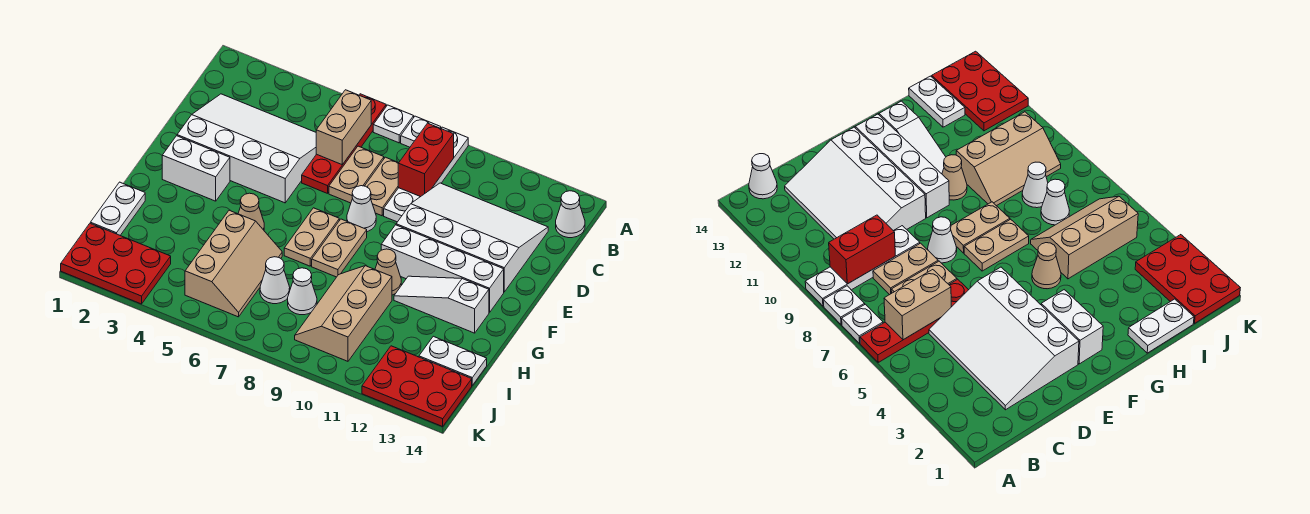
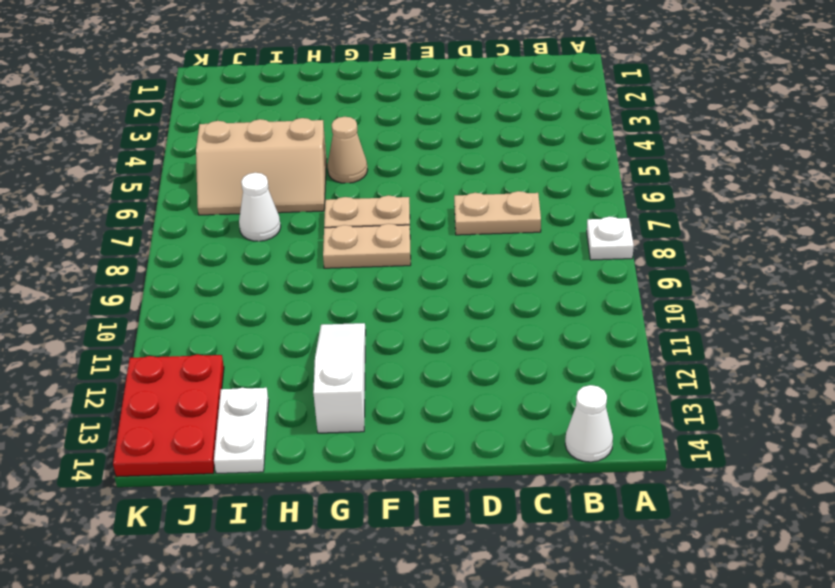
none -> red plate A6:D6 level 1
none -> white plate A7 level 1
none -> white plate A9:D9 level 1

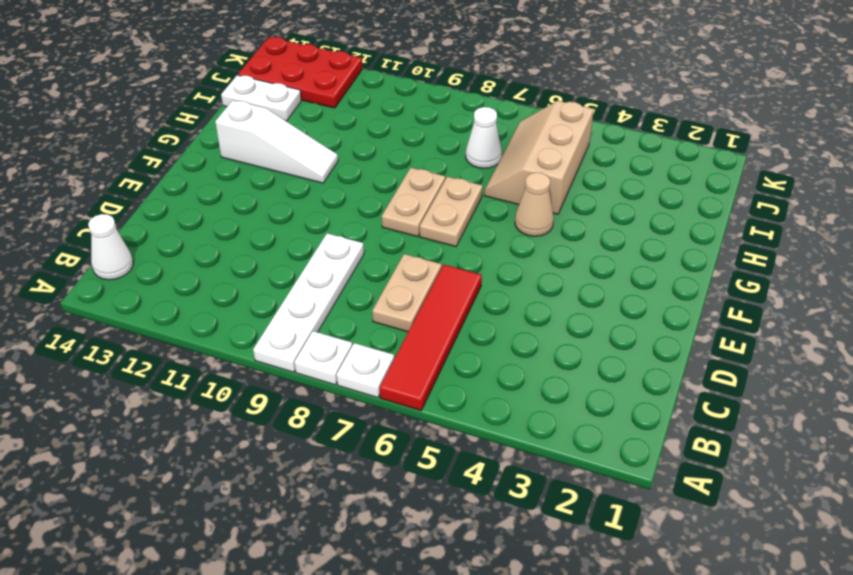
red tile A6:D6 level 1 -> red plate A6:D6 level 1
none -> white slope C2:E5 level 1 top E
none -> tan plate C8:D8 level 1
none -> white slope C10:E13 level 1 top E

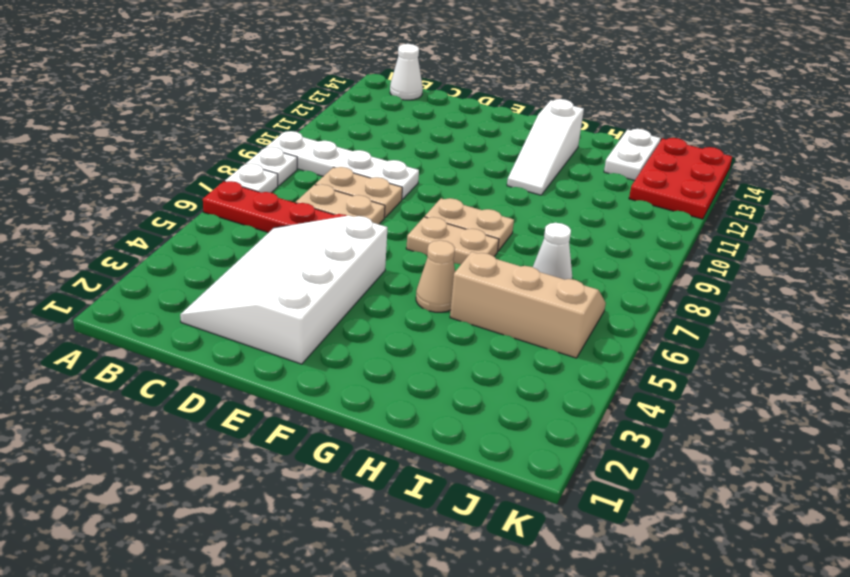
none -> white slope C10:E13 level 1 top E
none -> white cone E8 level 1
none -> white brick F2:F3 level 1

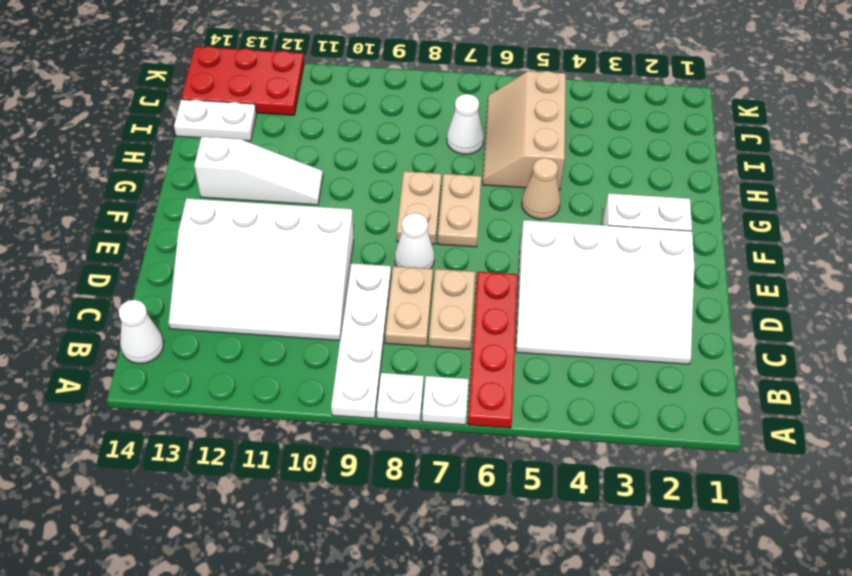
none -> white brick F10:F13 level 1
none -> tan cone G10 level 1
none -> white plate H1:I1 level 1

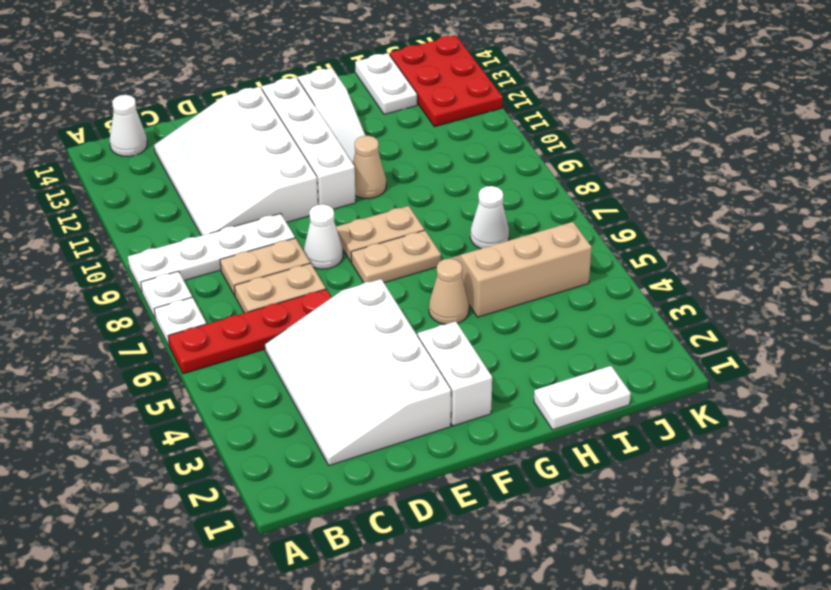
none -> tan slope H9:J10 level 1 top 10
none -> white cone I8 level 1
none -> red plate J1:K3 level 1

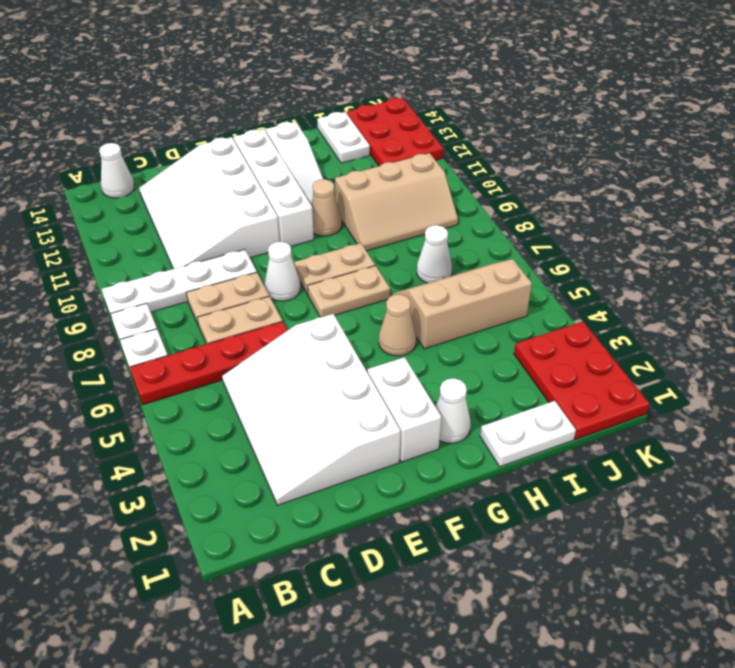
white cone G2 level 1 -> white cone I8 level 1
none -> tan brick B6:C6 level 2
none -> red brick B9:C9 level 2

